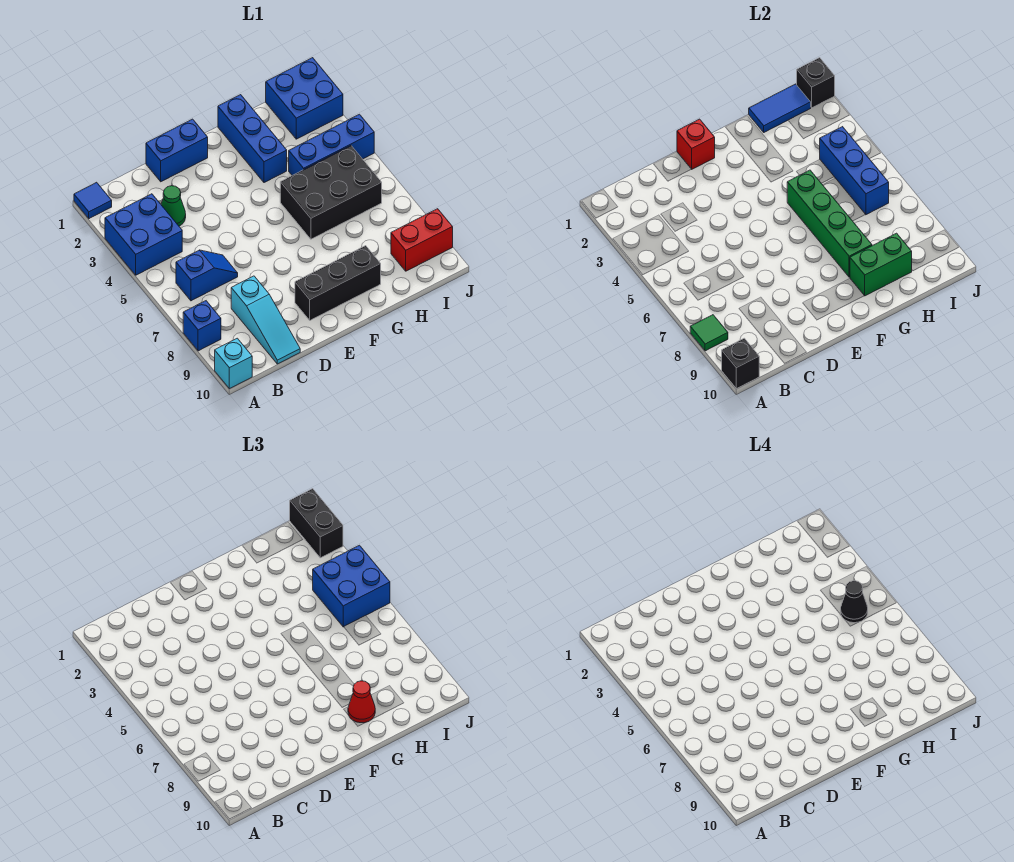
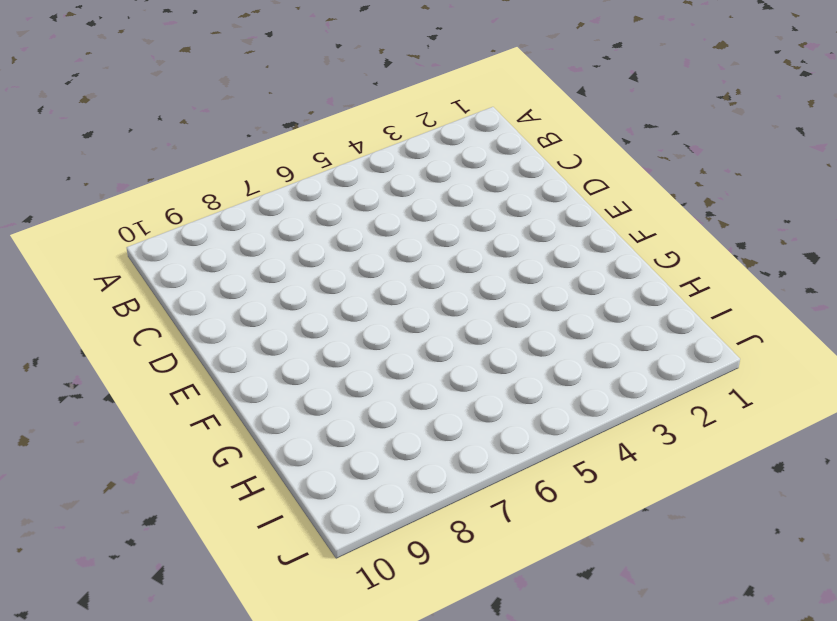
none -> blue tile A1 level 1
none -> blue brick A3:B4 level 1
none -> blue brick A8 level 1

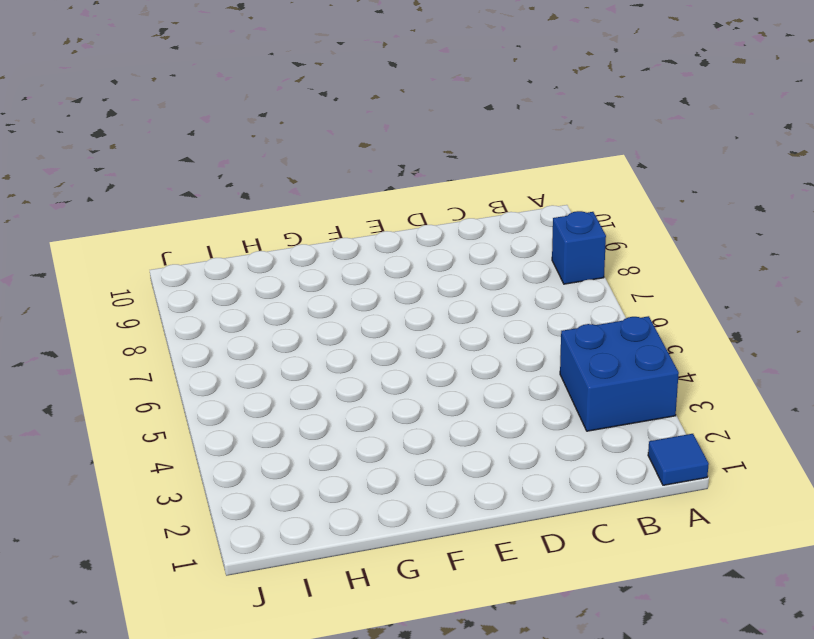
none -> cyan brick A10 level 1
none -> blue slope B6:C6 level 1 top B
none -> green cone C3 level 1

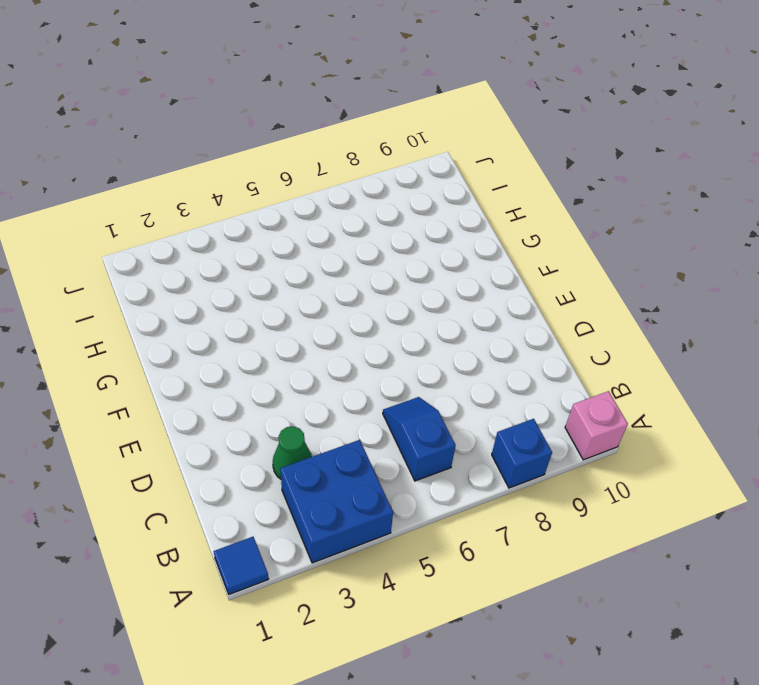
pink brick A10 level 1 -> cyan brick A10 level 1
none -> cyan slope C8:C10 level 1 top 8
none -> blue brick D1:E1 level 1
none -> black brick E9:G9 level 1

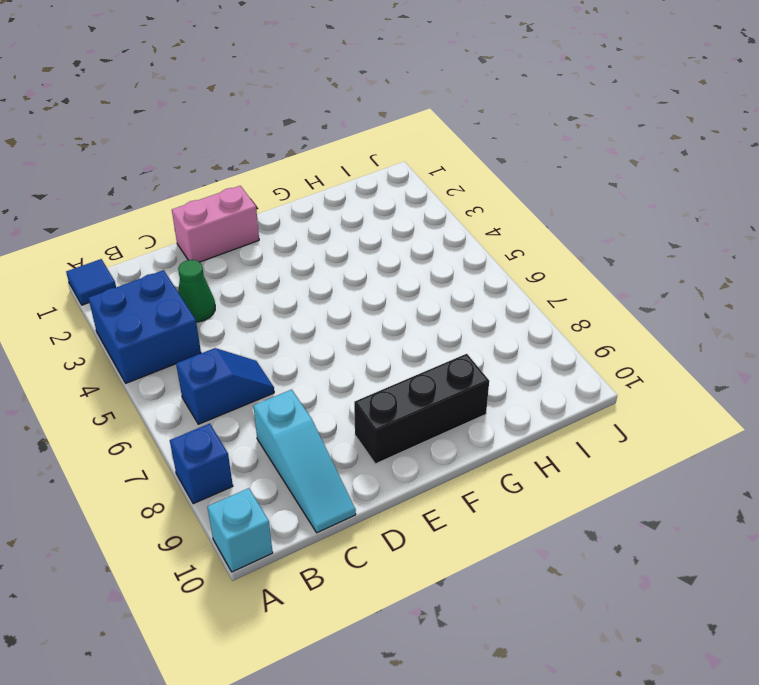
pink brick D1:E1 level 1 -> blue brick D1:E1 level 1
none -> blue brick G1:G3 level 1
none -> black brick G5:I6 level 1
none -> blue brick H4:J4 level 1

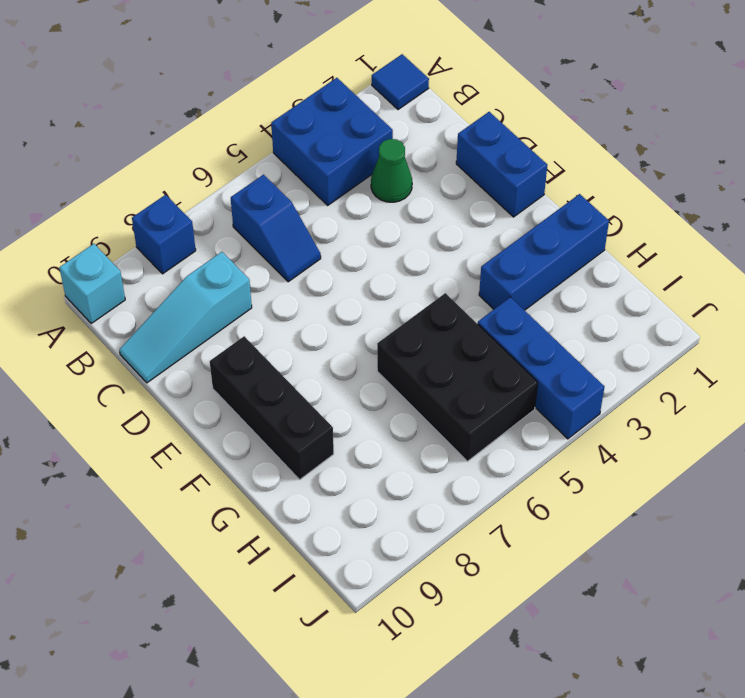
none -> blue brick I1:J2 level 1
none -> red brick I9:J9 level 1
none -> green tile A8 level 2

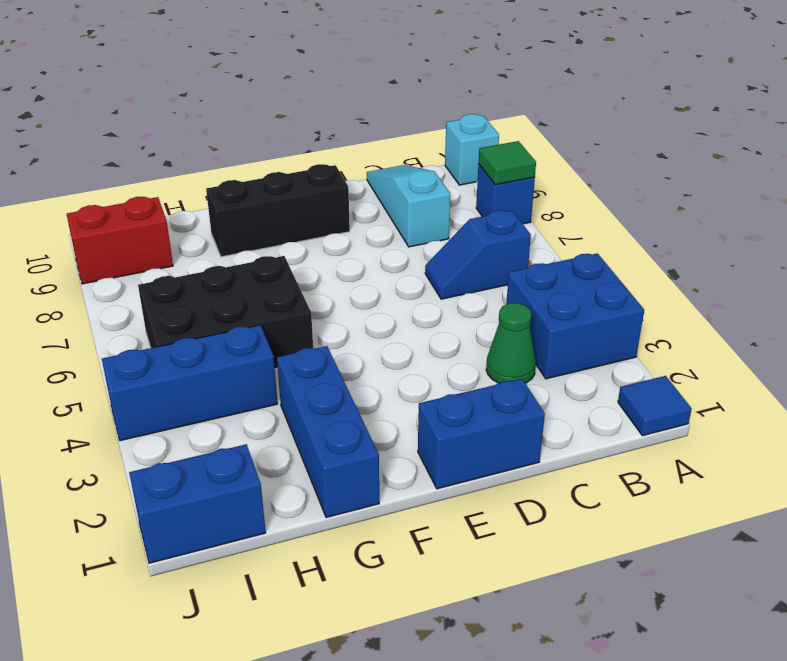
blue brick I1:J1 level 1 -> blue brick I1:J2 level 1
none -> black brick A10 level 2
none -> red brick E1 level 2
none -> green brick G5:G8 level 2

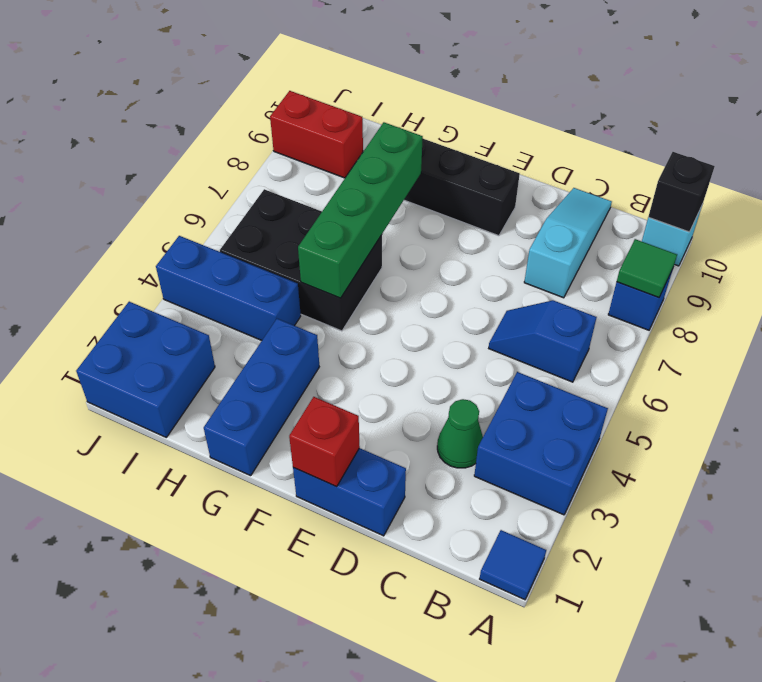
none -> green brick G9:H9 level 2
none -> blue tile H1:I1 level 2
none -> blue brick I4:I6 level 2

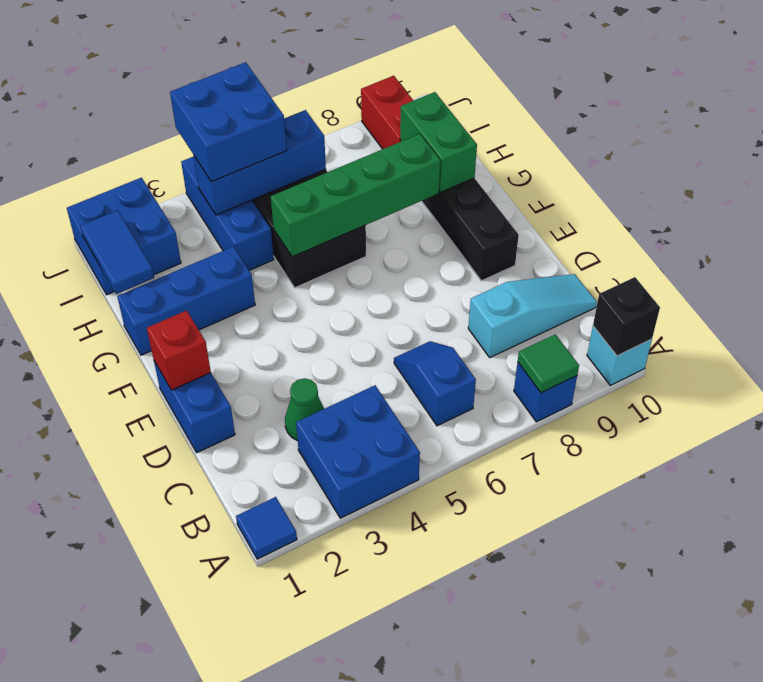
none -> black brick J1 level 2
none -> red cone G9 level 3
none -> black brick J1:J2 level 3

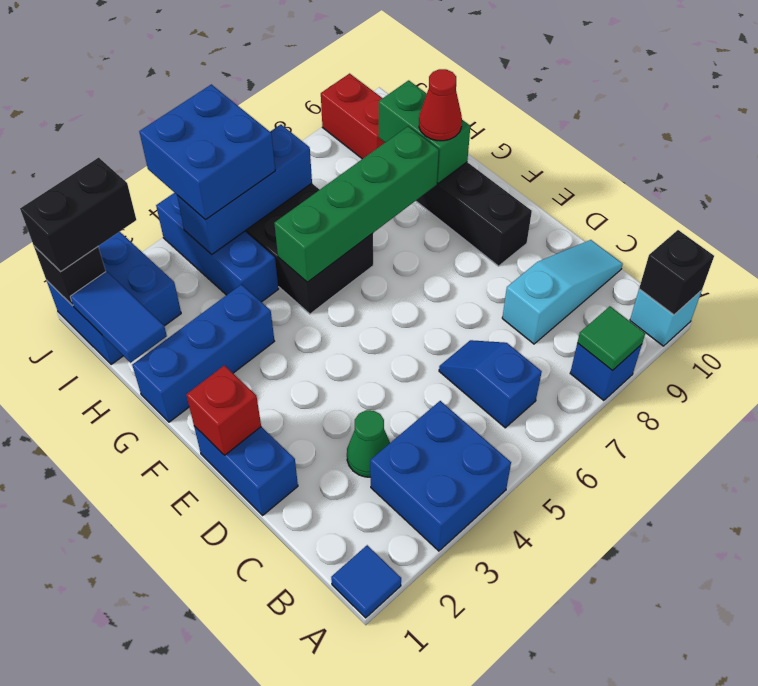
none -> black cone I5 level 4

